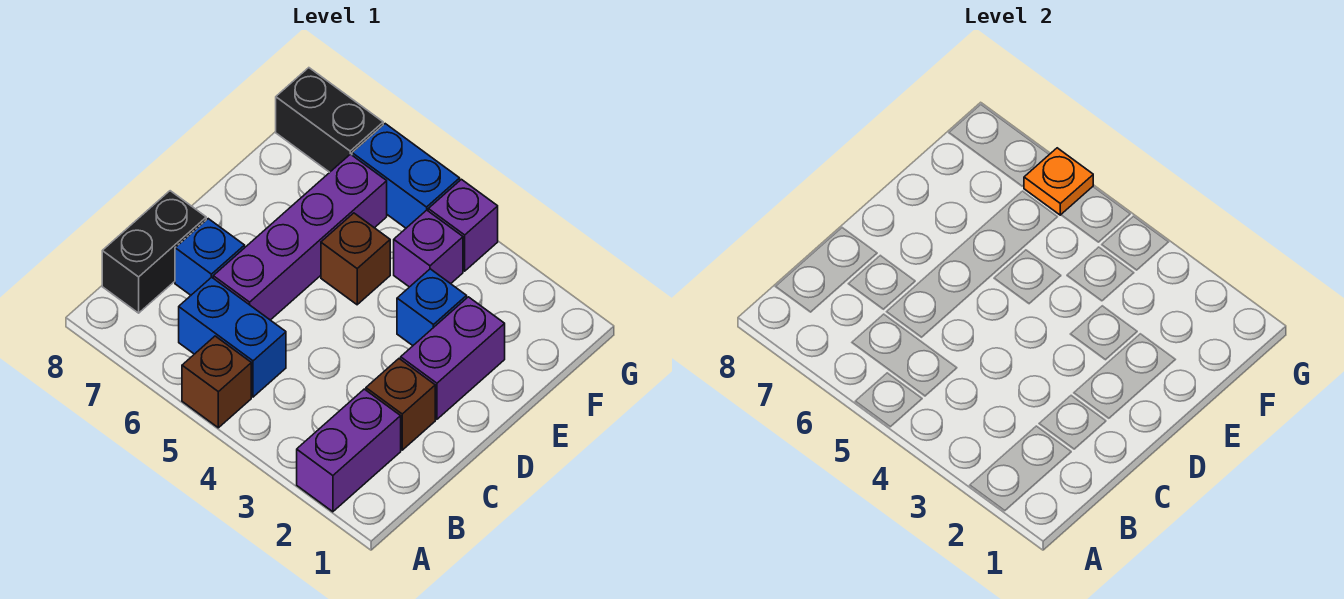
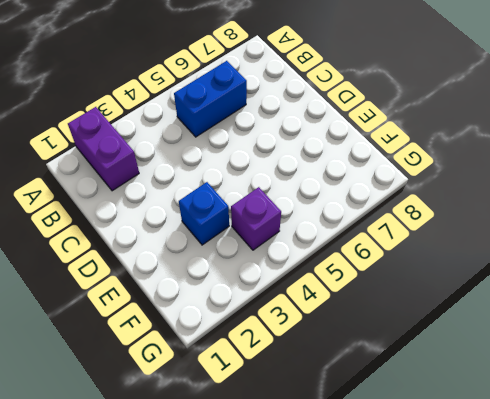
none -> brown brick A5 level 1
none -> black brick B8:C8 level 1
none -> brown brick C2 level 1

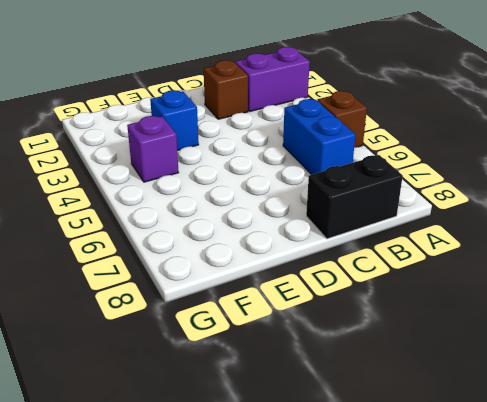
none -> purple brick C6:F6 level 1
none -> blue brick C7 level 1
none -> purple brick D2:E2 level 1

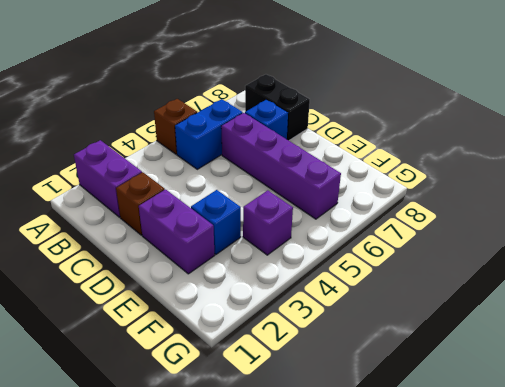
none -> brown brick E5 level 1
none -> purple brick G4 level 1
none -> blue brick G5:G6 level 1

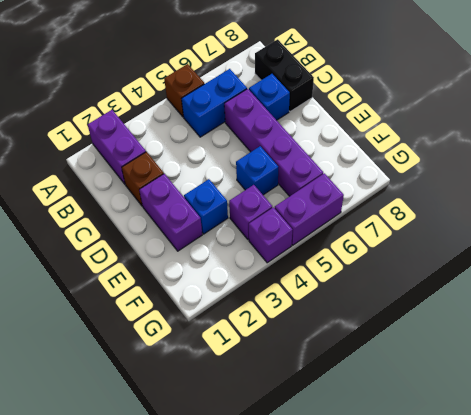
blue brick E5 level 1 -> brown brick E5 level 1
purple brick G5:G6 level 1 -> blue brick G5:G6 level 1
none -> black brick G7:G8 level 1
none -> orange plate G6 level 2

